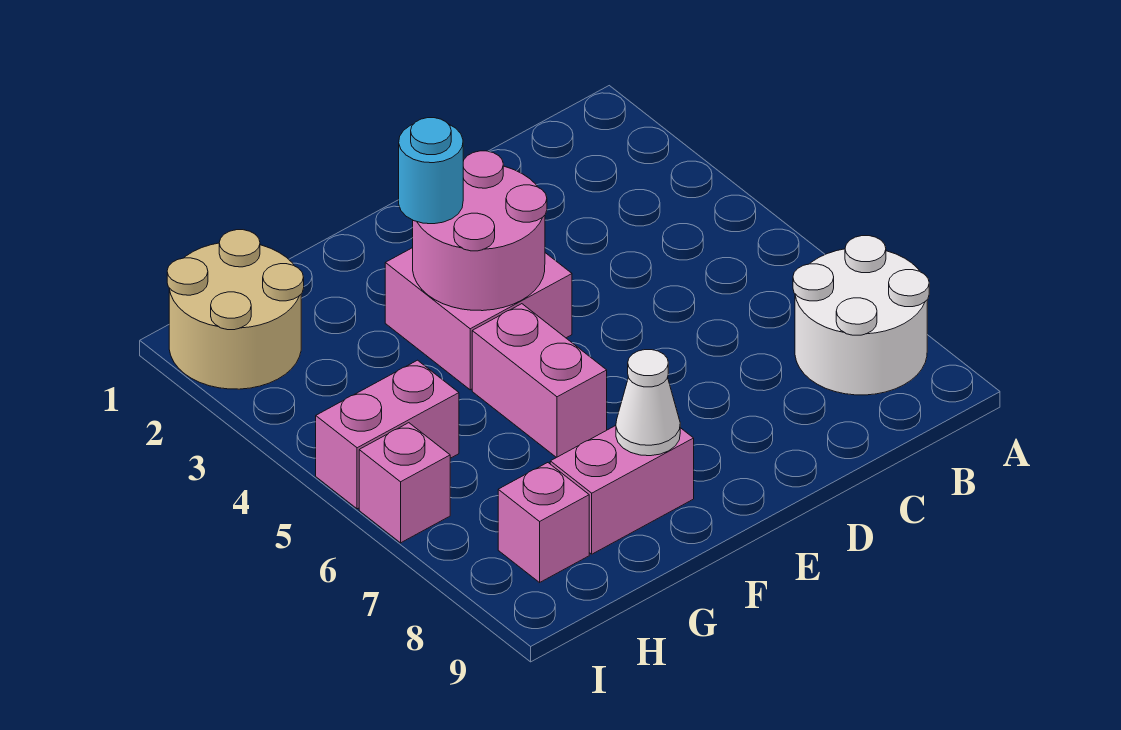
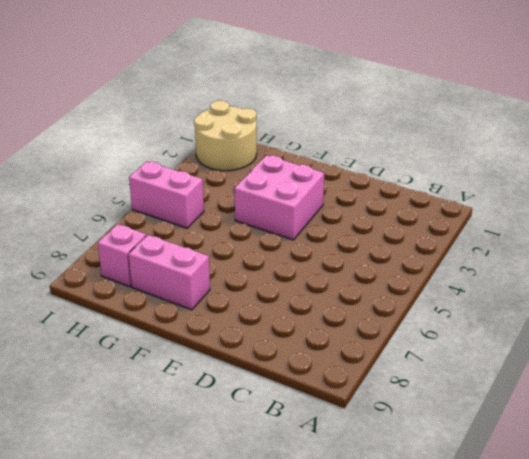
none -> white round brick A7:B8 level 1
none -> pink brick F5:F6 level 1

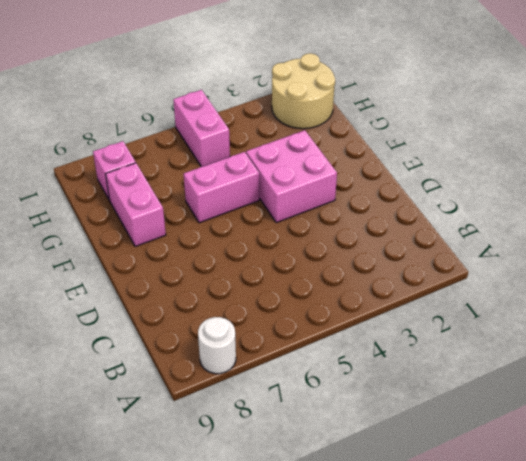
white round brick A8 level 1 -> white round brick A7:B8 level 1
none -> pink brick I6 level 1
none -> pink round brick E3:F4 level 2

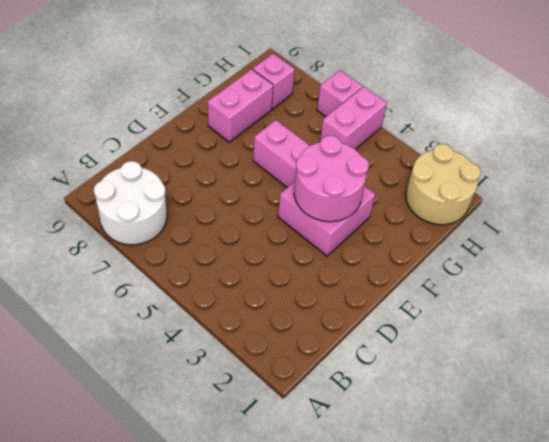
none -> white cone F8 level 2
none -> cyan round brick F3 level 3

